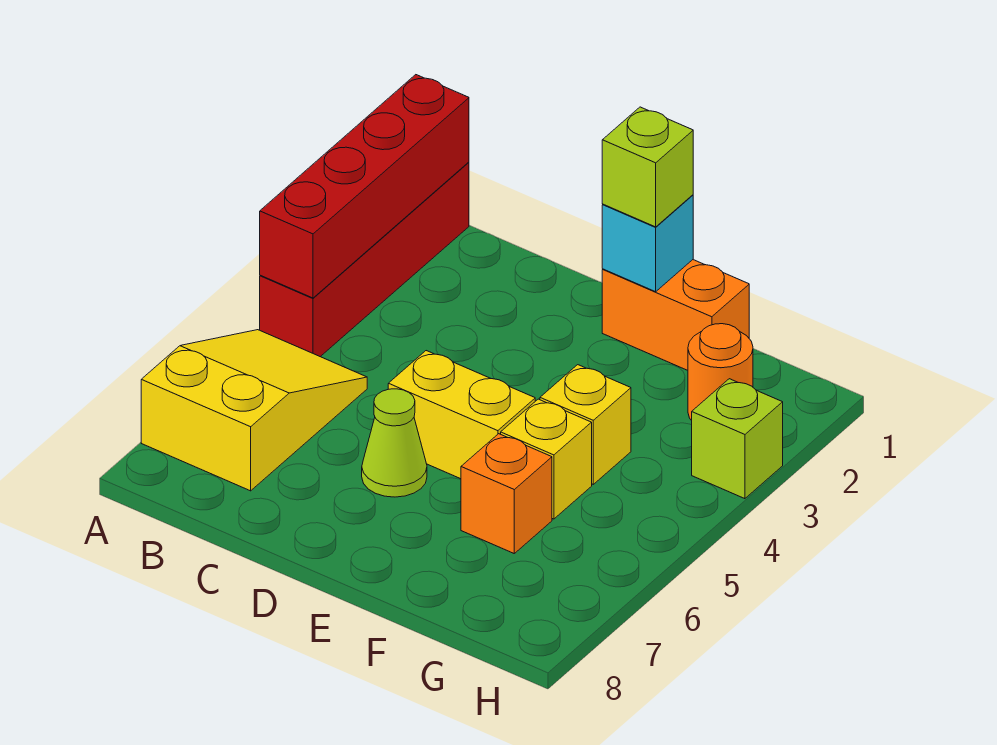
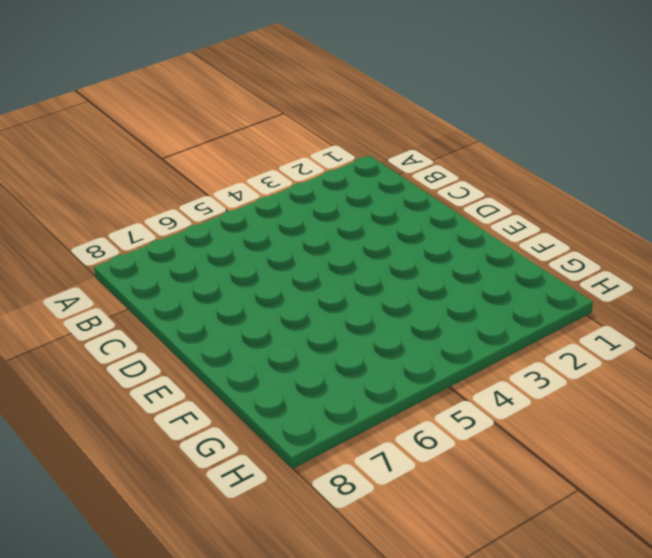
none -> red brick A1:A4 level 1
none -> yellow slope A5:B7 level 1 top 7
none -> yellow brick D5:E5 level 1

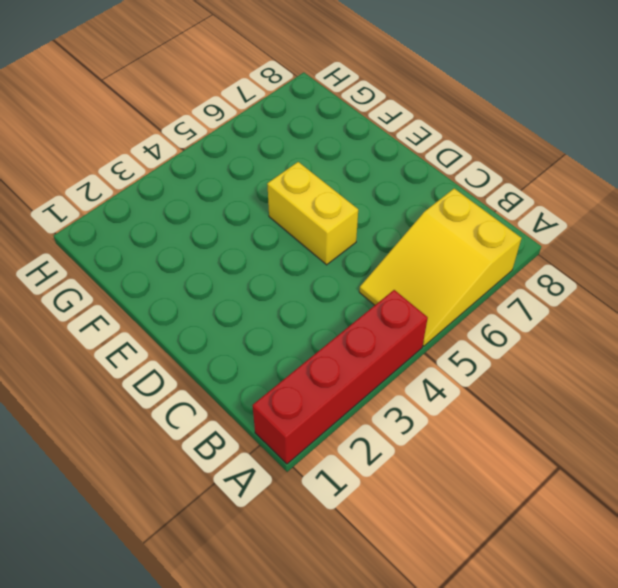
none -> lime cone D6 level 1
none -> orange brick E1:F1 level 1
none -> yellow brick F4 level 1

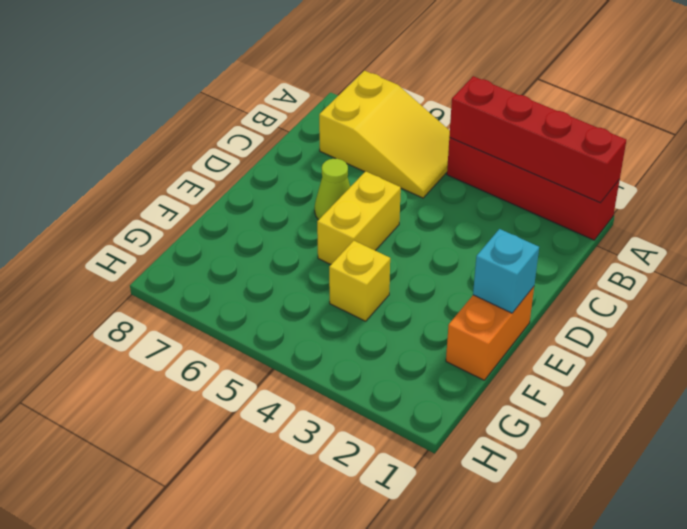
none -> yellow brick F5 level 1
none -> orange brick F6 level 1
none -> orange round brick G2 level 1

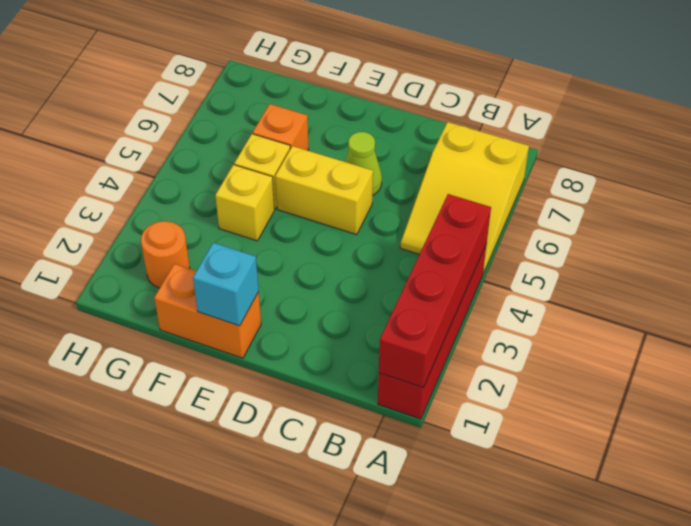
none -> lime brick H3 level 1
none -> lime brick E1 level 3

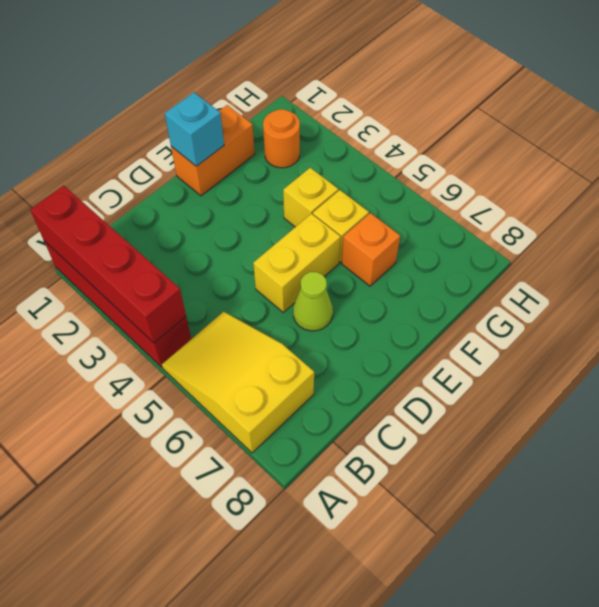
none -> lime brick H3 level 1
none -> lime brick E1 level 3

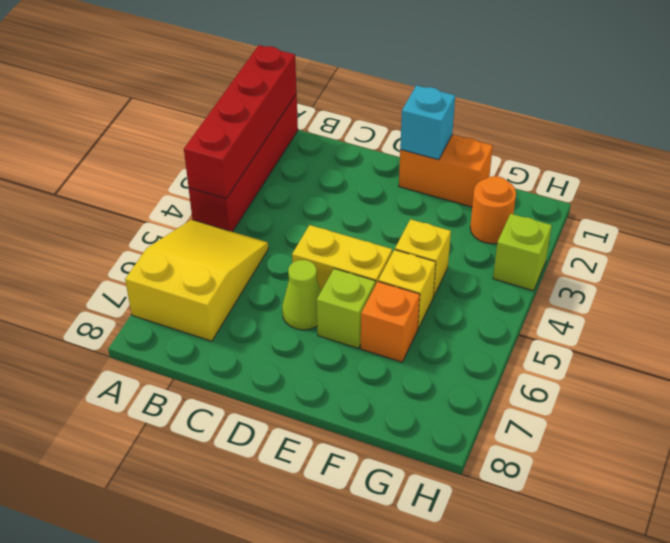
lime brick E6 level 1 -> lime brick E1 level 3

